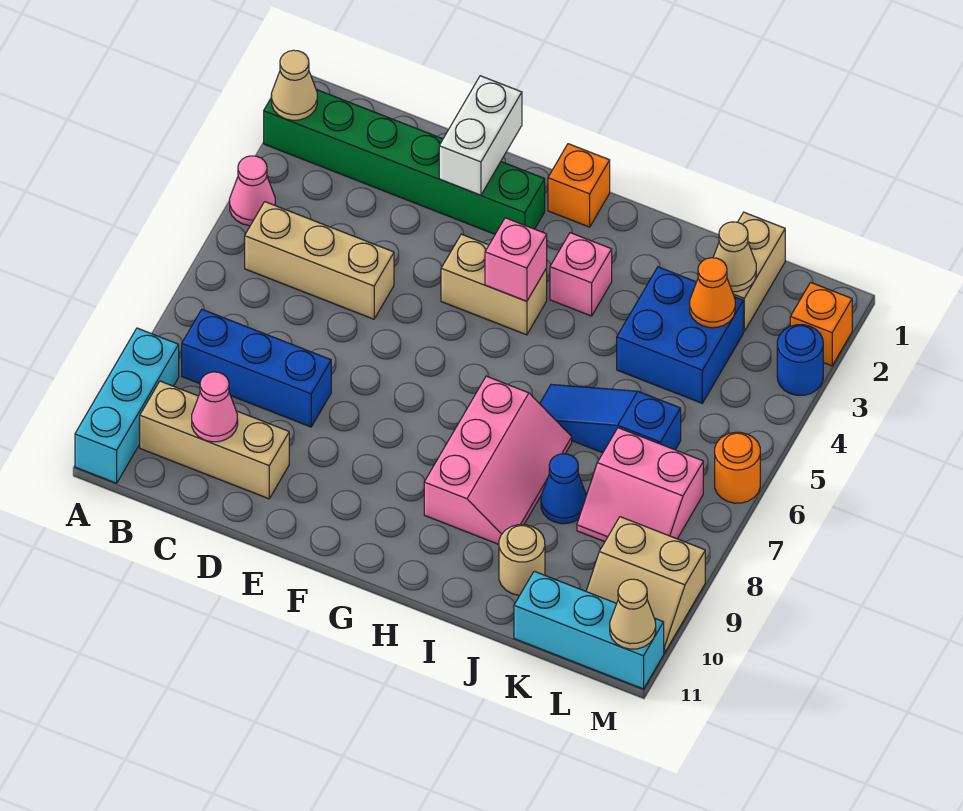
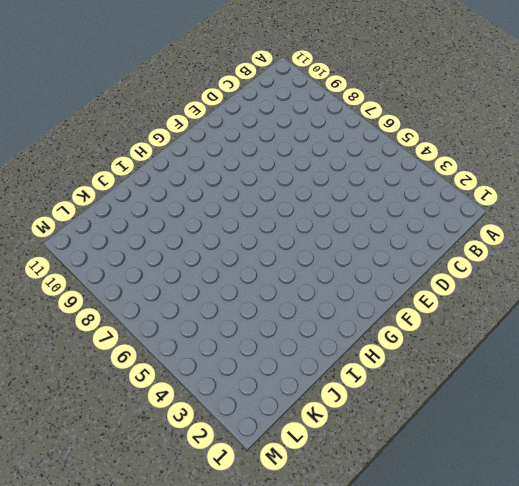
none -> green brick A2:F2 level 1
none -> pink cone A4 level 1
none -> cyan brick A9:A11 level 1

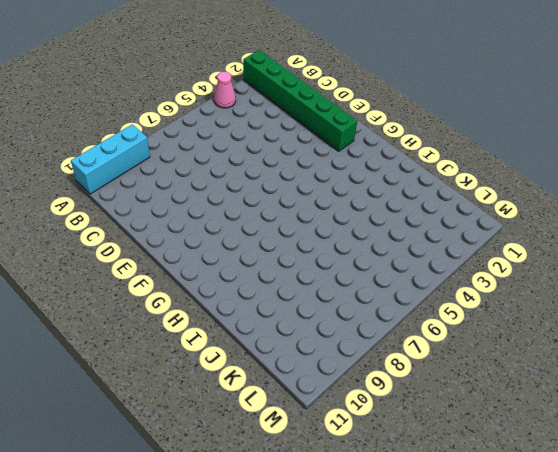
none -> tan brick B5:D5 level 1
none -> blue brick B8:D8 level 1
none -> tan brick B10:D10 level 1

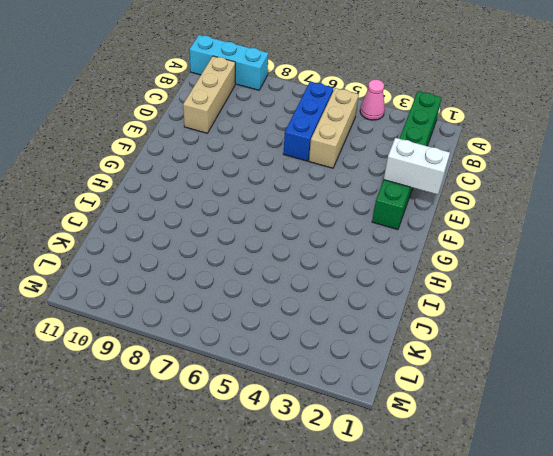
blue brick B6:D6 level 1 -> blue brick B8:D8 level 1
none -> tan brick F4:G4 level 1
none -> orange brick G1 level 1
none -> pink brick H3 level 1

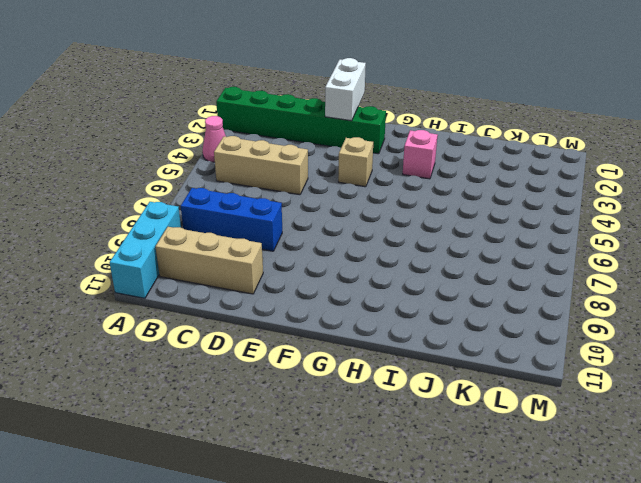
tan brick F4 level 1 -> tan brick F4:G4 level 1
none -> orange brick G1 level 1
none -> pink slope H7:I9 level 1 top H
none -> blue slope I6:K6 level 1 top K

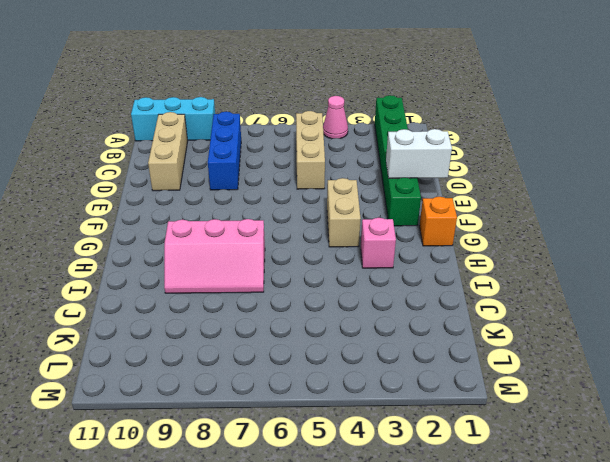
none -> blue slope I6:K6 level 1 top K
none -> blue brick J3:K4 level 1
none -> blue cone J8 level 1

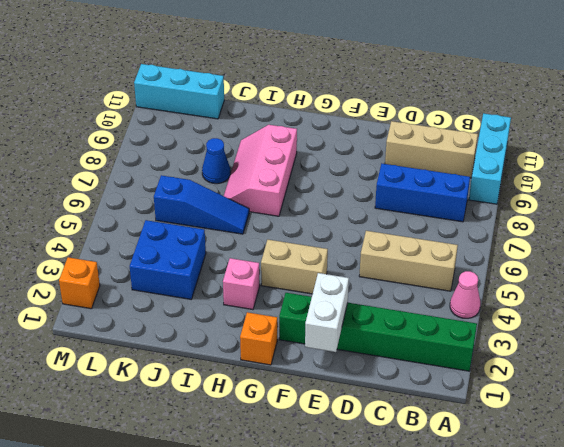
none -> tan round brick J10 level 1
none -> tan brick K1:K2 level 1
none -> pink slope K7:L8 level 1 top 7

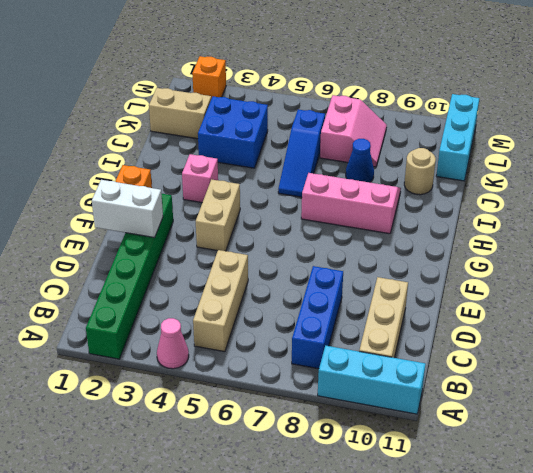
none -> tan slope L9:M10 level 1 top 9
none -> blue round brick M3 level 1
none -> orange round brick M6 level 1

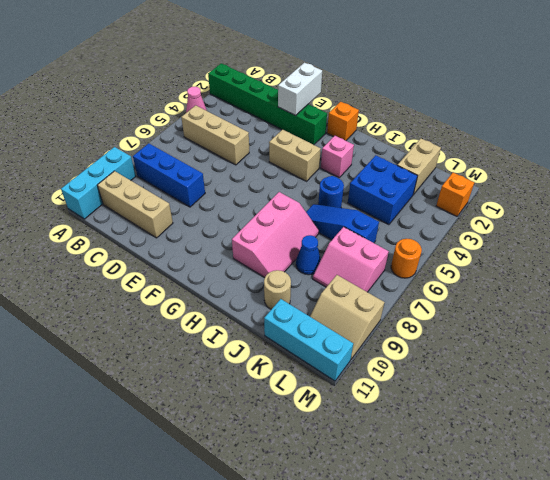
blue round brick I5 level 1 -> blue round brick M3 level 1
none -> tan cone A2 level 2
none -> pink cone C10 level 2
none -> pink brick G4 level 2

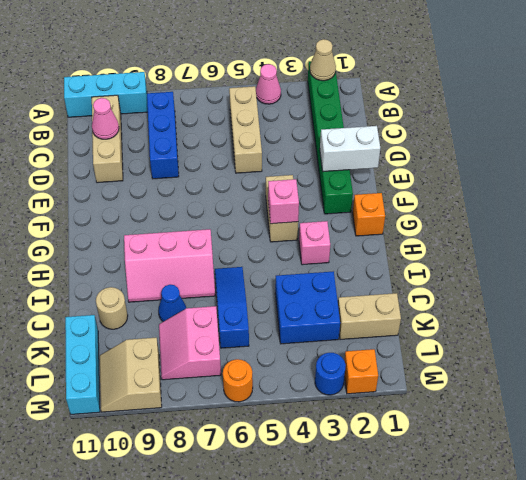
none -> tan cone K2 level 2
none -> orange cone K3 level 2
none -> tan cone M11 level 2

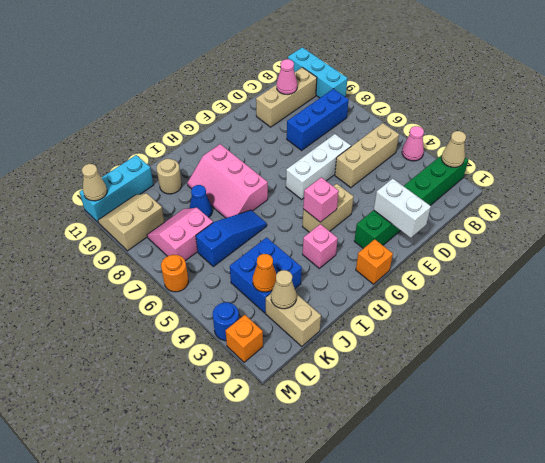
white brick D6:F6 level 1 -> none

